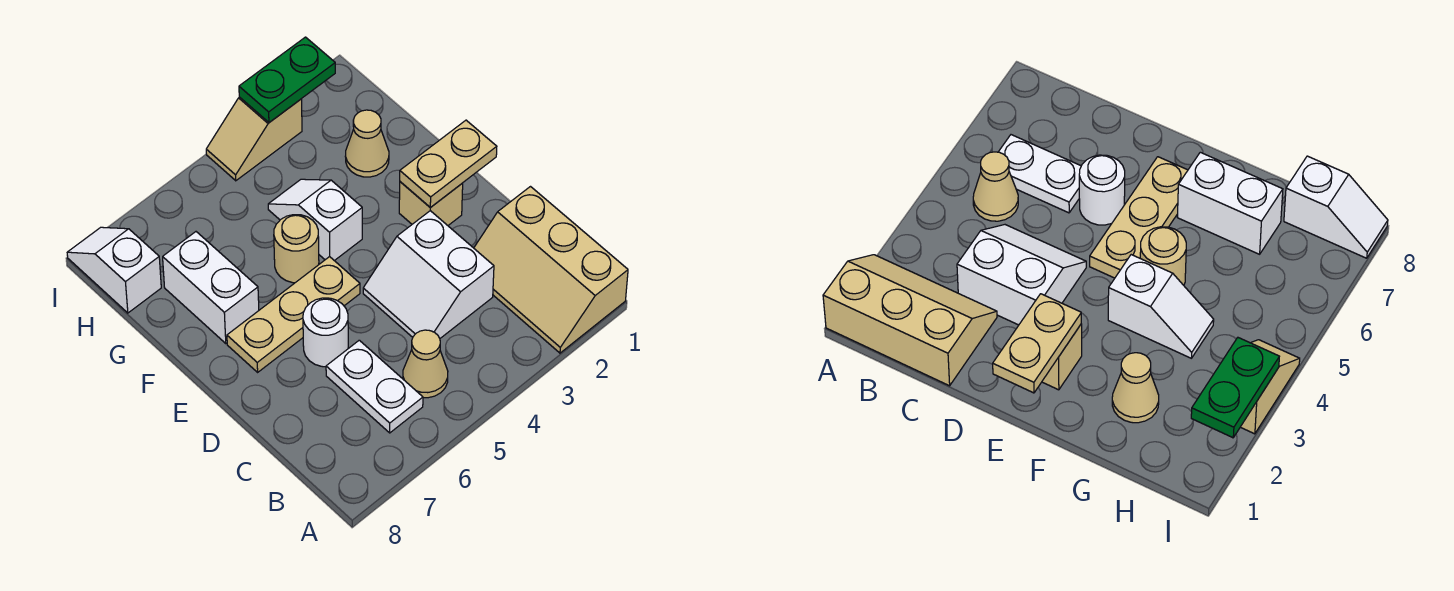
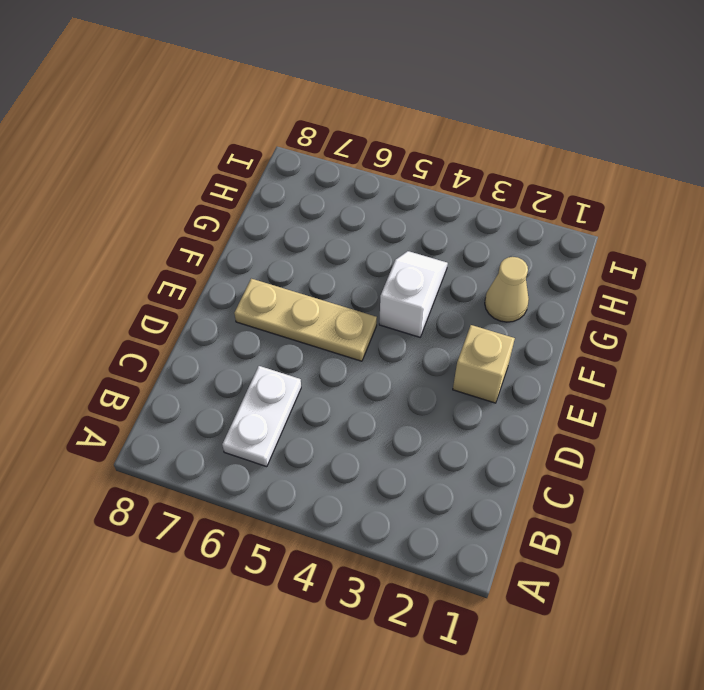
none -> tan slope A1:C2 level 1 top 1
none -> tan cone B5 level 1
none -> white slope C3:D4 level 1 top 3

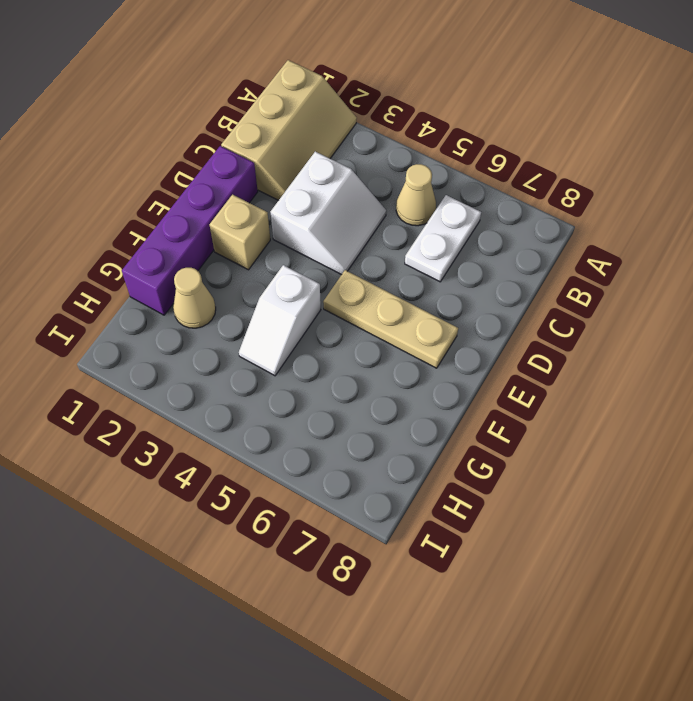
purple brick D1:G1 level 1 -> none
none -> white round brick D6 level 1
none -> tan round brick F5 level 1
none -> white brick F7:G7 level 1

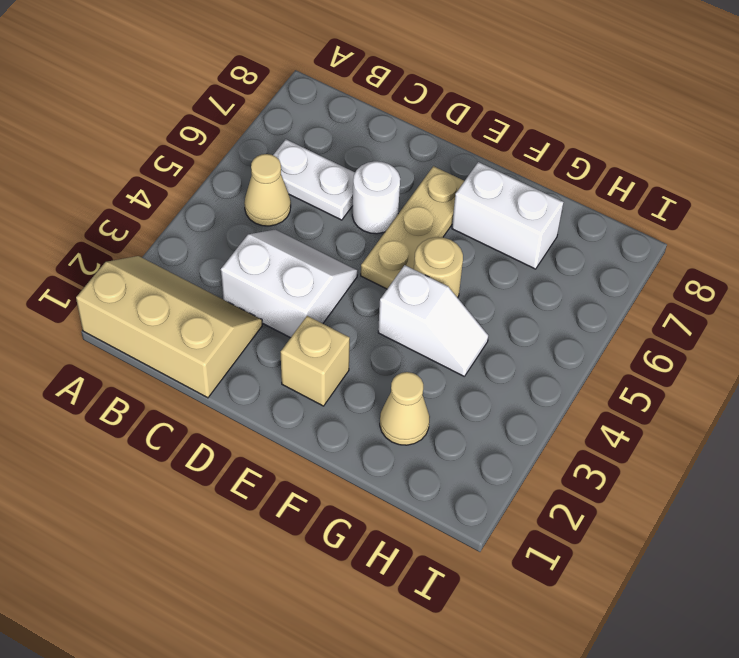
none -> white slope H8:I8 level 1 top H
none -> tan slope I3:I4 level 1 top 3
none -> tan plate E1:E2 level 2

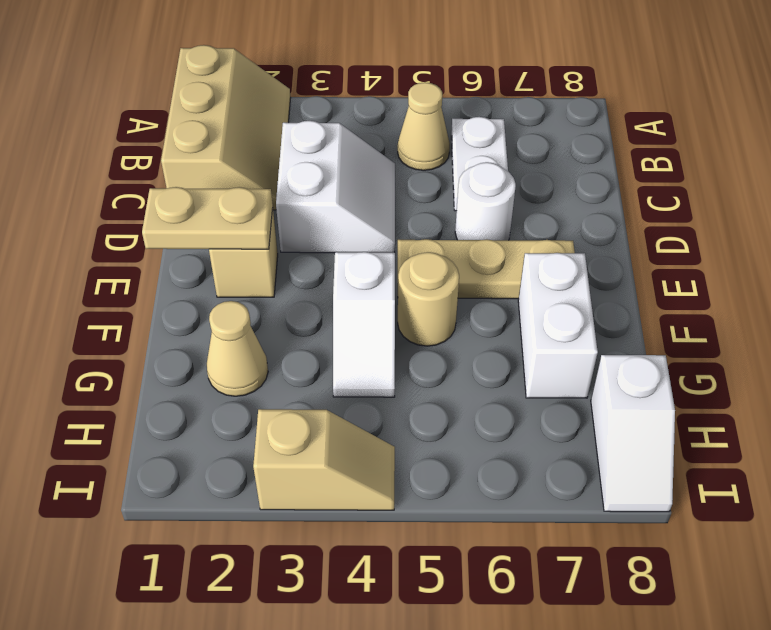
none -> green plate I2:I3 level 2

